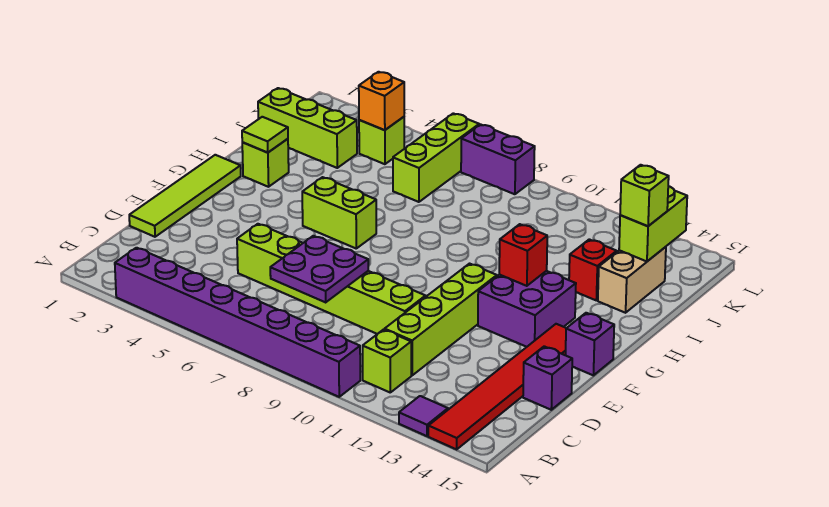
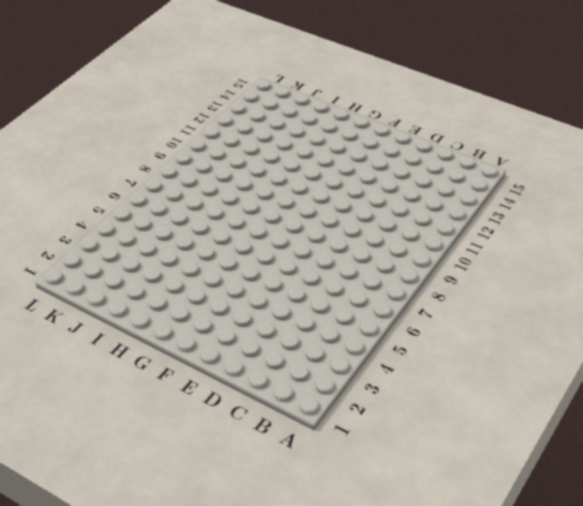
none -> purple brick A3:A10 level 1
none -> purple tile A13 level 1
none -> red tile A14:F14 level 1

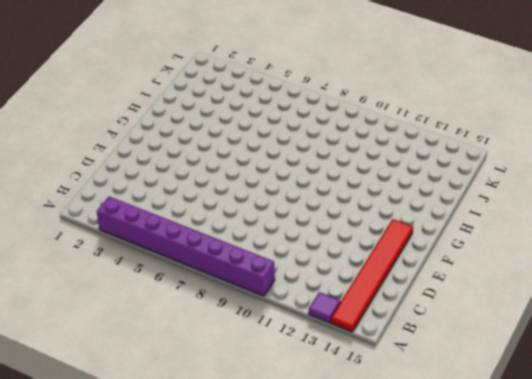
none -> lime brick B11 level 1
none -> lime brick C11:F11 level 1
none -> lime tile D1:G1 level 1

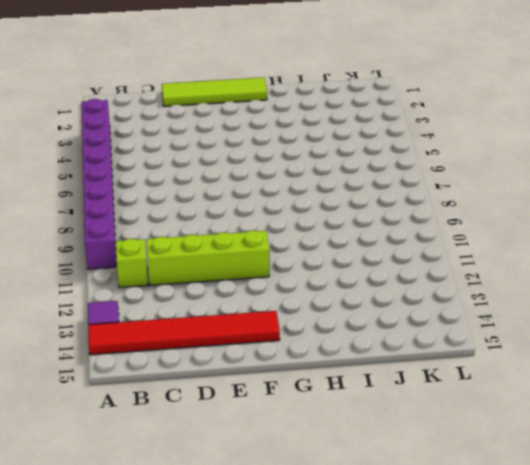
none -> lime brick D5:D10 level 1
none -> purple brick D15 level 1
none -> purple brick F12:G13 level 1

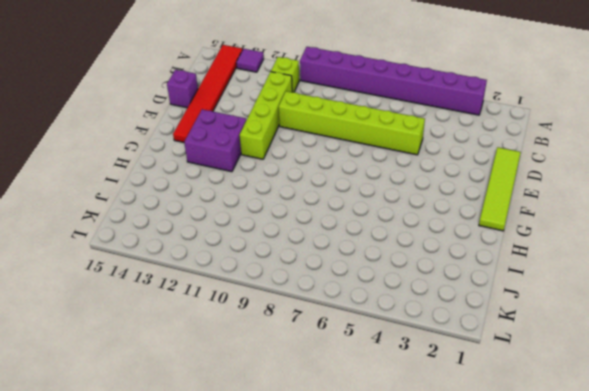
none -> purple brick F15 level 1
none -> lime brick G5:G6 level 1
none -> lime brick H2 level 1

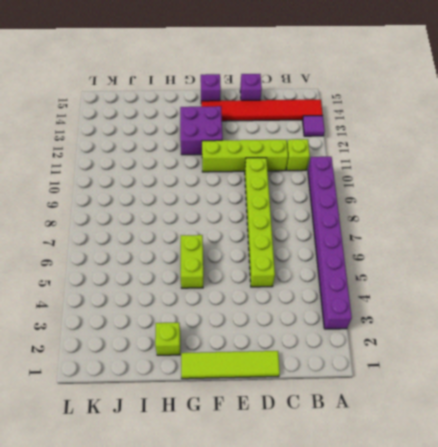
none -> red brick I13 level 1
none -> tan brick I14:J14 level 1
none -> lime brick J1:J3 level 1

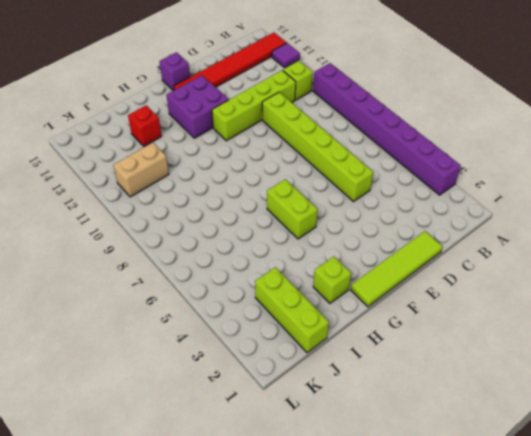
tan brick J11:K11 level 1 -> tan brick I14:J14 level 1
none -> purple brick D15 level 1
none -> lime brick J6:L6 level 1
none -> lime brick K4 level 1

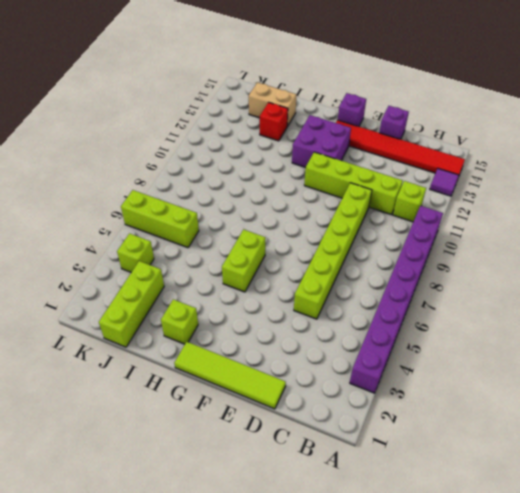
none -> purple brick L7:L8 level 1
none -> purple plate C7:D8 level 2
none -> red brick G12 level 2

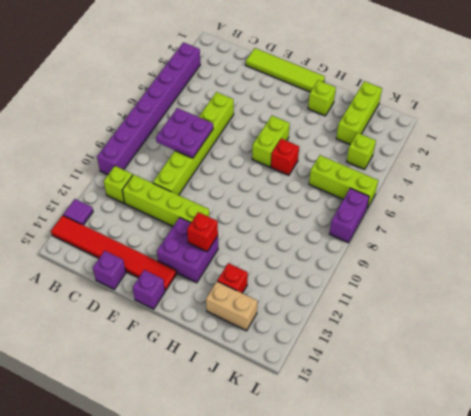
red brick H6 level 1 -> none
none -> lime tile H2 level 2
none -> lime brick J14:K14 level 2
none -> orange brick K4 level 2

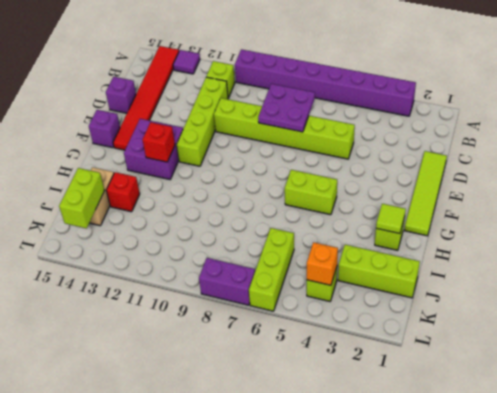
none -> lime brick J14 level 3

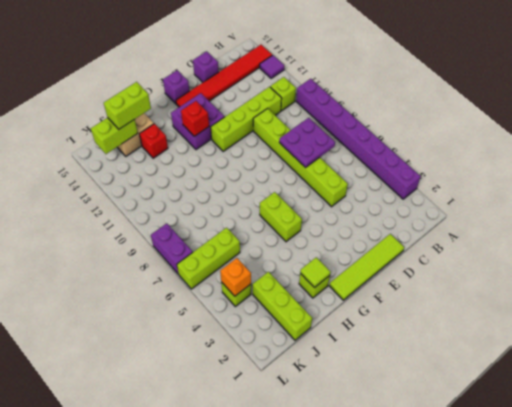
lime brick I14:J14 level 3 -> lime brick J14 level 3

